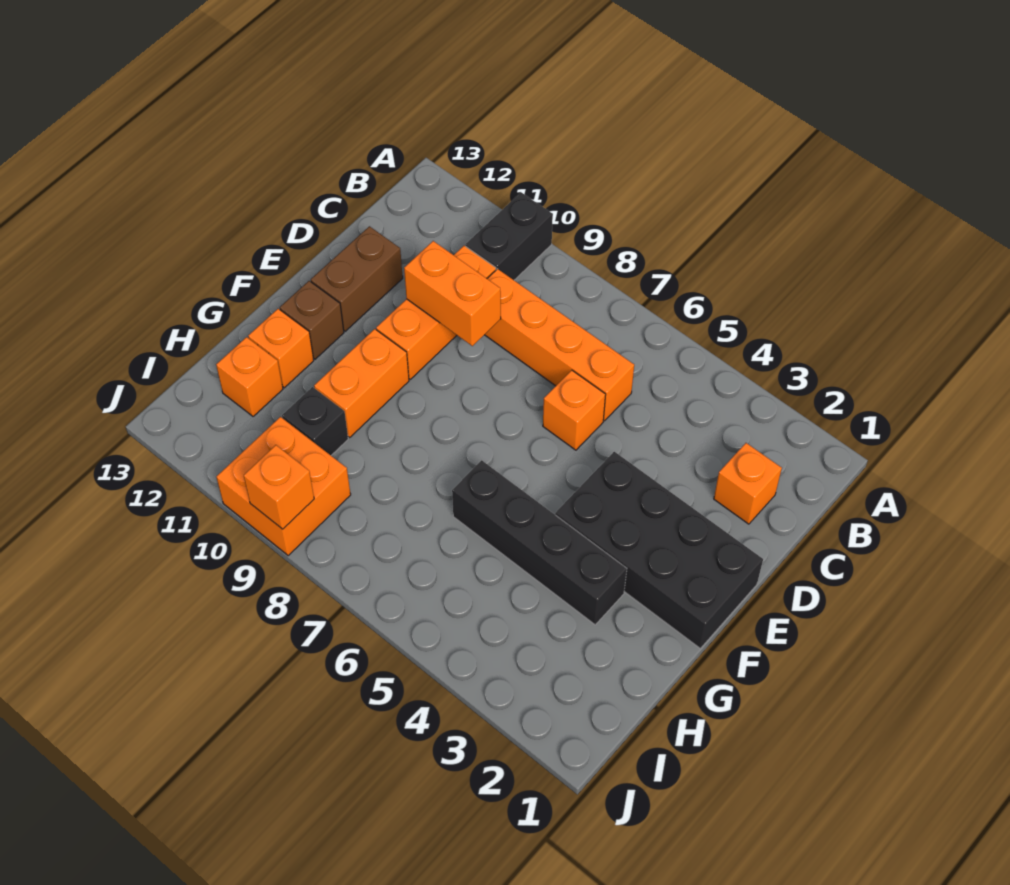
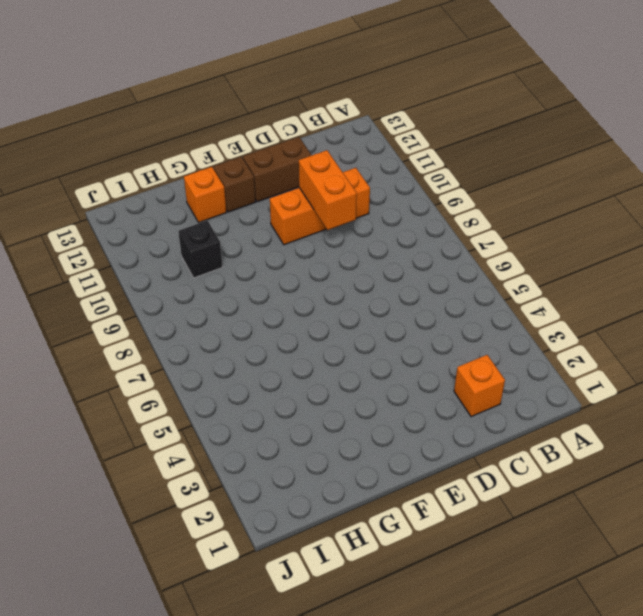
none -> black brick A10:B10 level 1
none -> orange brick C6:C9 level 1
none -> orange brick D6 level 1

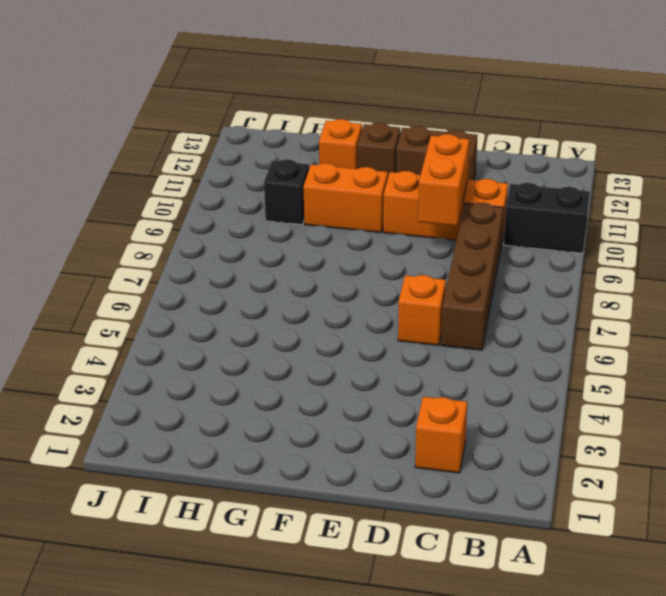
brown brick C6:C9 level 1 -> orange brick C6:C9 level 1
none -> black brick E1:F4 level 1
none -> black brick G3:G6 level 1
none -> orange brick H12 level 1

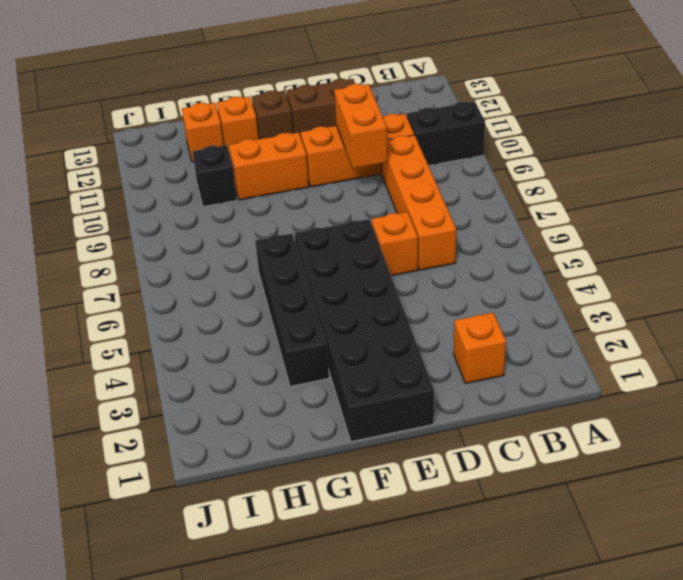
black brick E1:F6 level 1 -> black brick E1:F4 level 1
none -> orange brick I9:J10 level 1
none -> orange brick J9 level 2

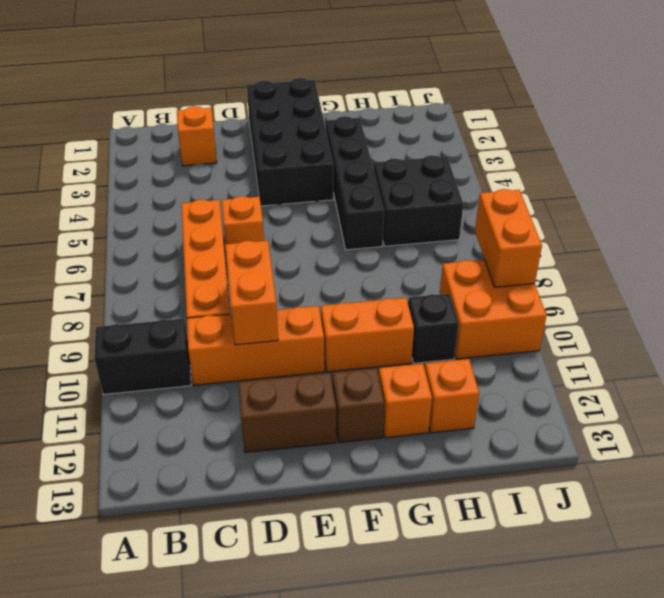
black brick H5:I6 level 1 -> none
orange brick J8:J9 level 2 -> orange brick J9 level 2

